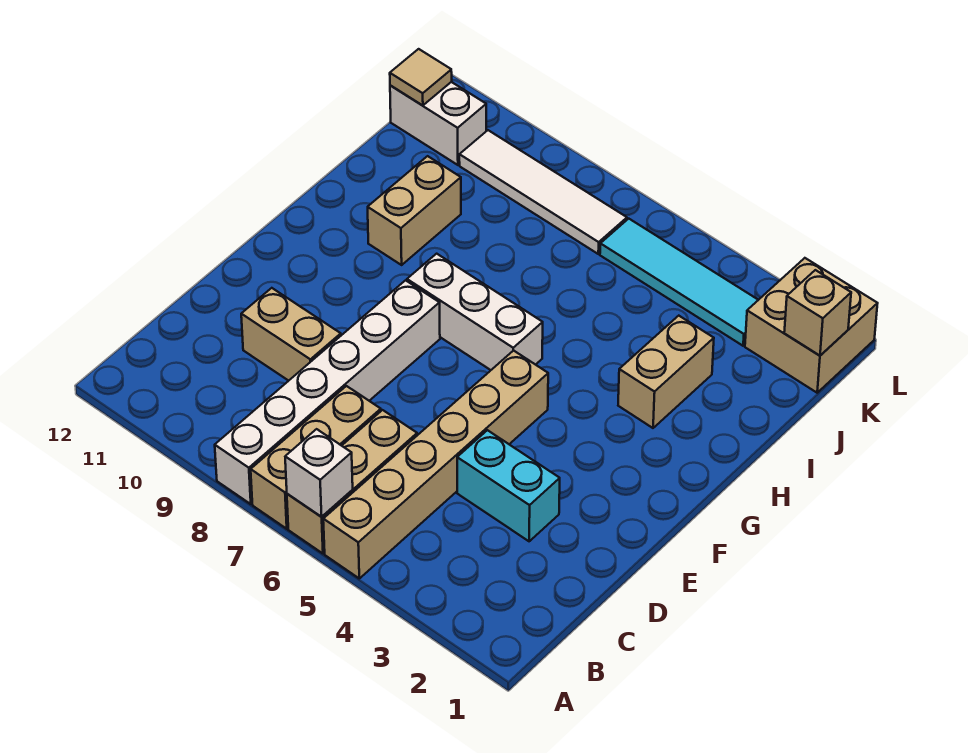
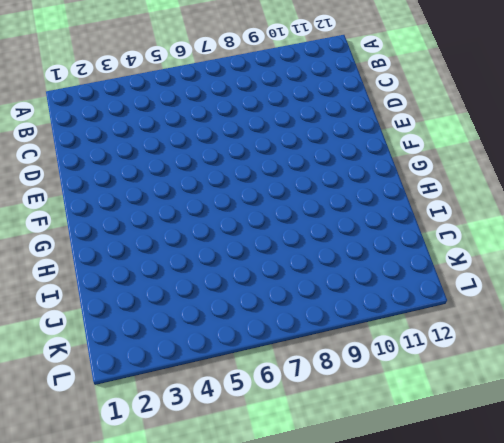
none -> tan brick A5:F5 level 1
none -> tan brick A6:C6 level 1
none -> tan brick A7:C7 level 1

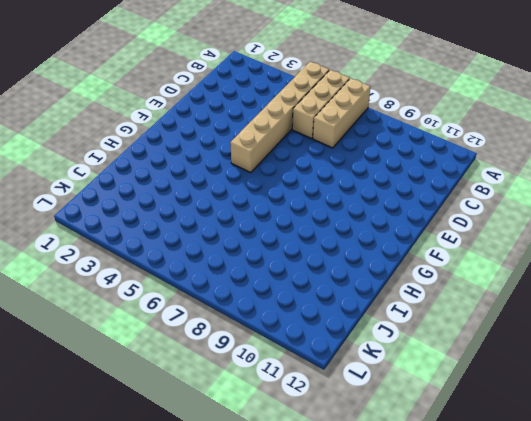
none -> white brick A8:F8 level 1
none -> cyan brick D3:D4 level 1
none -> tan brick D9:D10 level 1

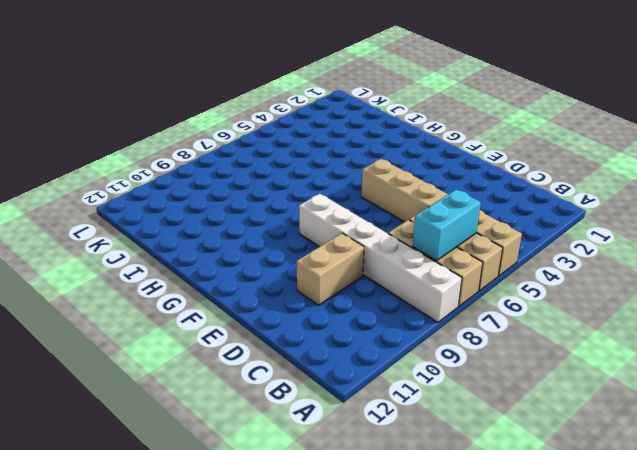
cyan brick B6:B7 level 2 -> cyan brick D3:D4 level 1
none -> white brick G6:G8 level 1
none -> tan brick H3:I3 level 1
none -> tan brick H10:I10 level 1

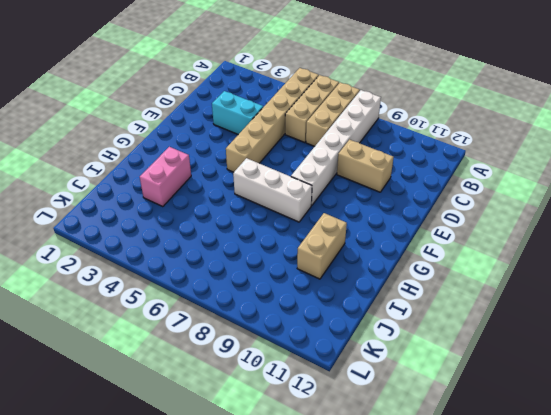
pink brick H3:I3 level 1 -> tan brick H3:I3 level 1
none -> tan brick K1:L2 level 1
none -> cyan tile K3:K6 level 1
none -> white tile K7:K10 level 1

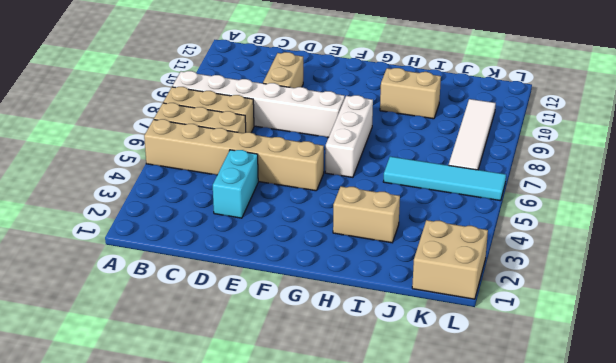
cyan tile I6:L6 level 1 -> cyan tile K3:K6 level 1
none -> white brick K11:K12 level 1
none -> white brick A6 level 2
none -> tan brick K1 level 2

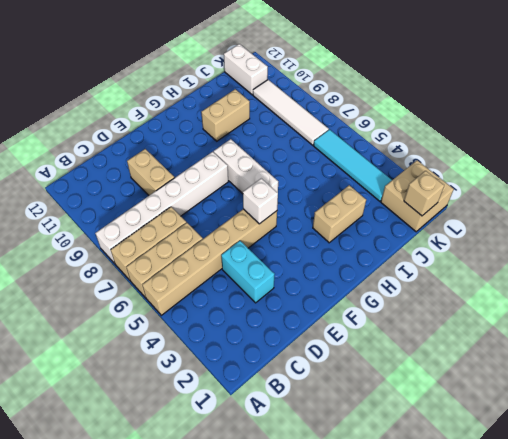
white brick F5 level 2 -> white brick A6 level 2
none -> tan tile K12 level 2

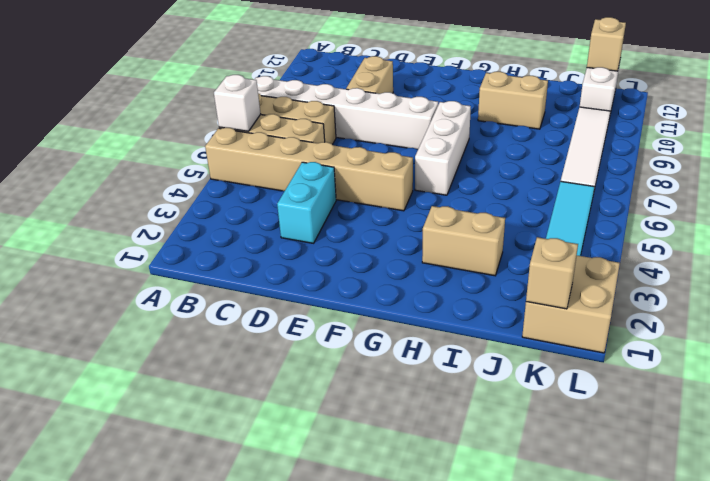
tan brick K12 level 2 -> tan tile K12 level 2

